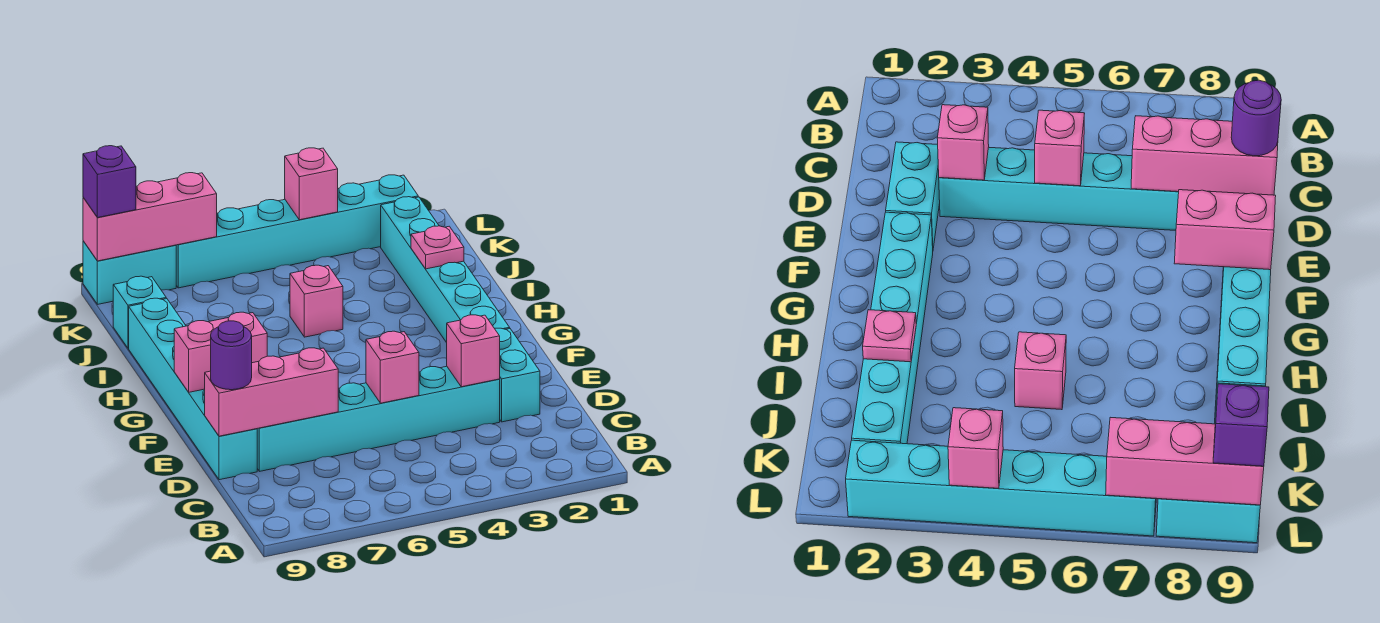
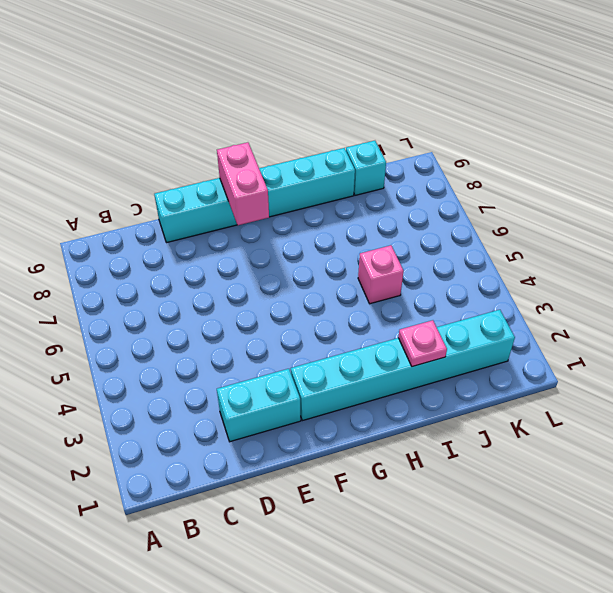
none -> cyan brick D3:D8 level 1
none -> cyan brick L2:L7 level 1
none -> cyan brick L8:L9 level 1

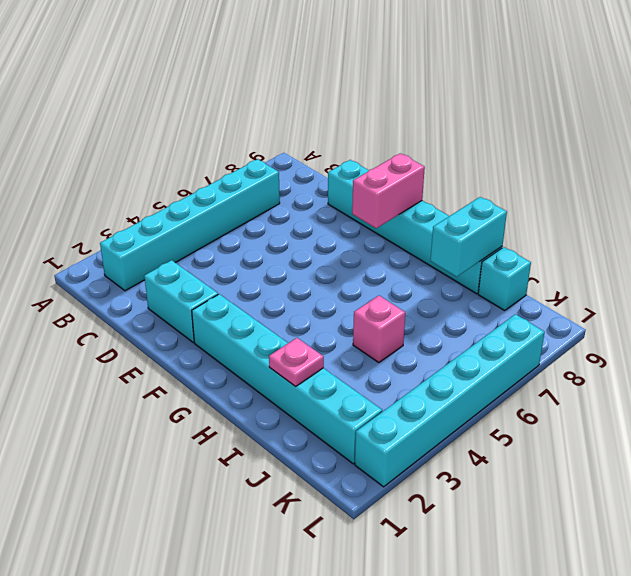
cyan brick B2:B7 level 1 -> cyan brick D3:D8 level 1
cyan brick I8:I9 level 2 -> cyan brick L8:L9 level 1
none -> pink brick D3 level 2
none -> pink brick D5 level 2
none -> pink brick D7:D9 level 2

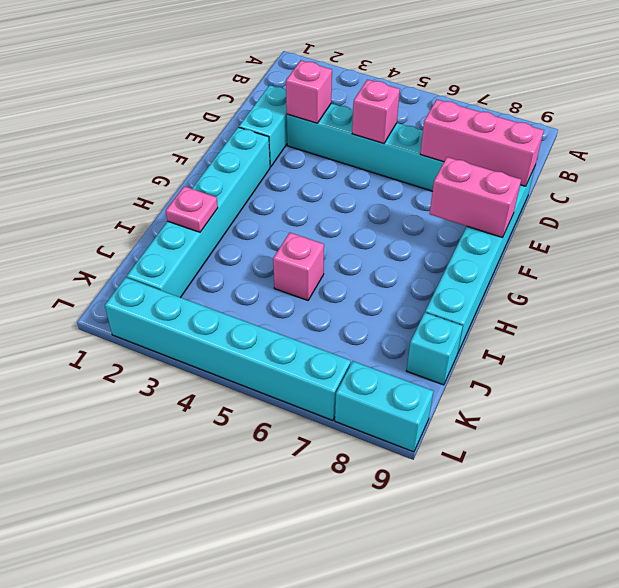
none -> pink brick L4 level 2
none -> pink brick L7:L9 level 2
none -> purple round brick D9 level 3

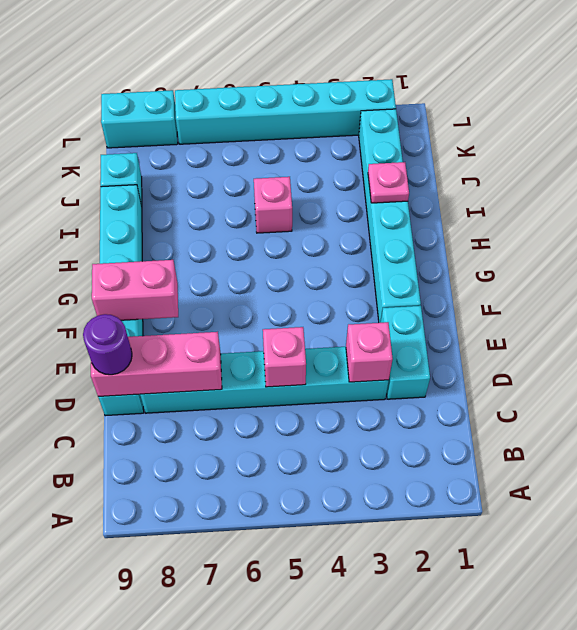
none -> pink brick L4 level 2
none -> pink brick L7:L9 level 2
none -> purple brick L9 level 3

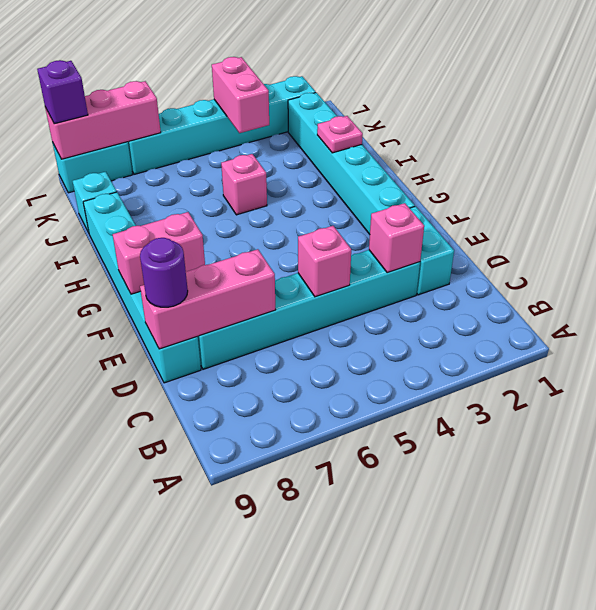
pink brick K4:L4 level 2 -> pink brick L4 level 2

